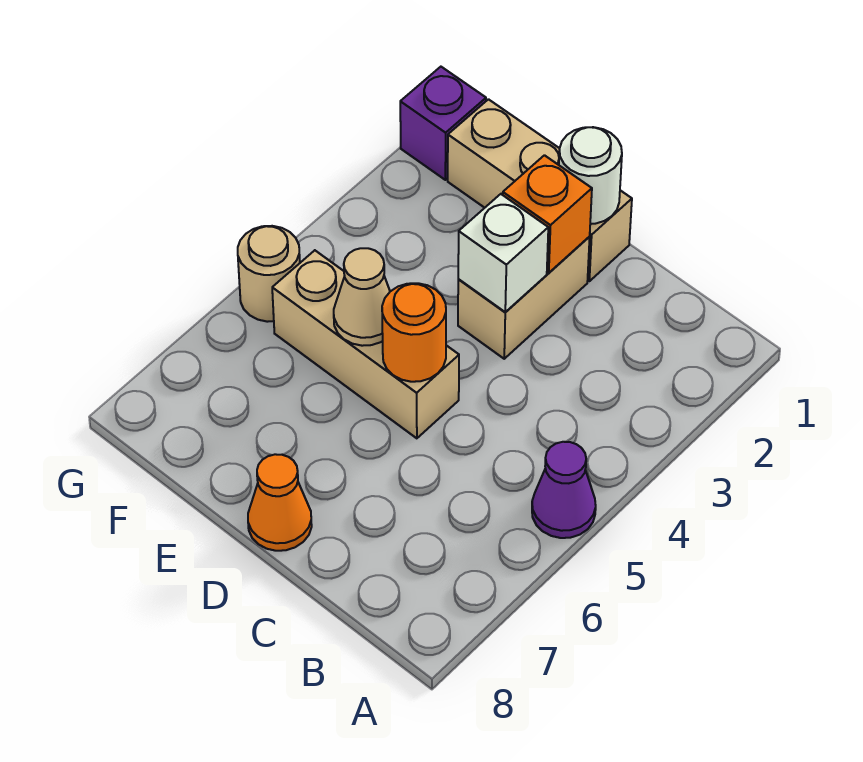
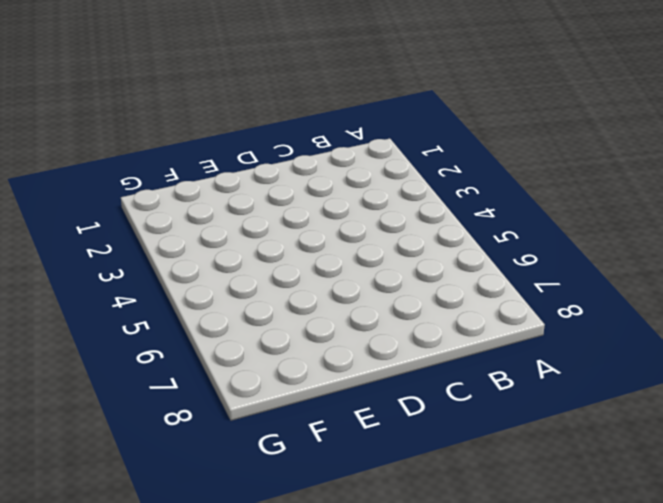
none -> purple cone A5 level 1
none -> tan brick D1:F1 level 1
none -> tan brick D2:D3 level 1

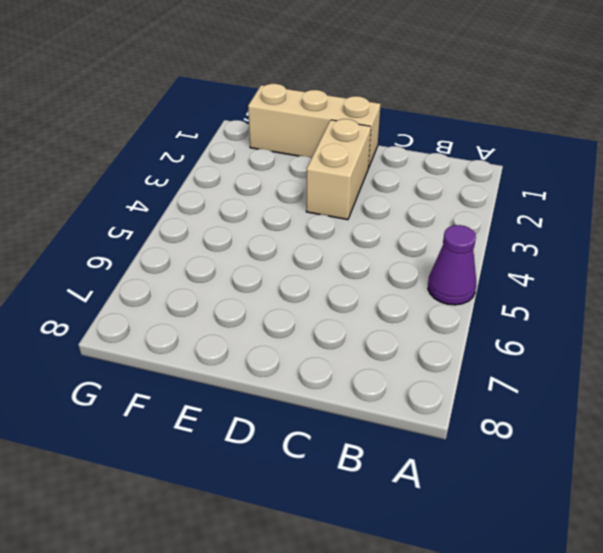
none -> tan brick D5:F5 level 1
none -> orange cone D8 level 1
none -> purple brick G1 level 1

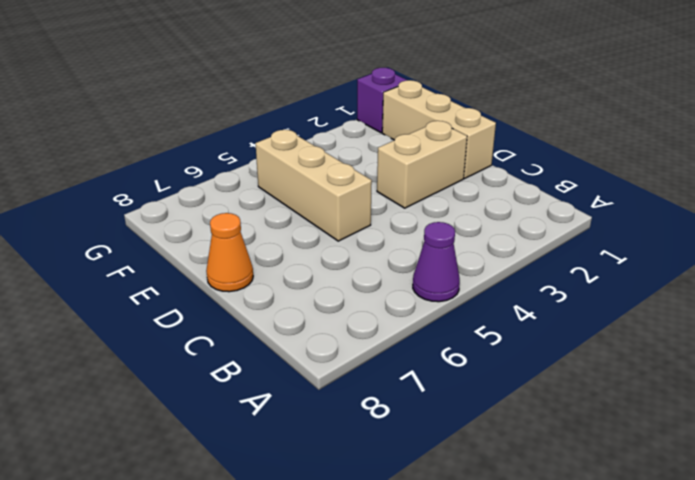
none -> tan round brick G5 level 1
none -> white round brick D1 level 2
none -> orange brick D2 level 2

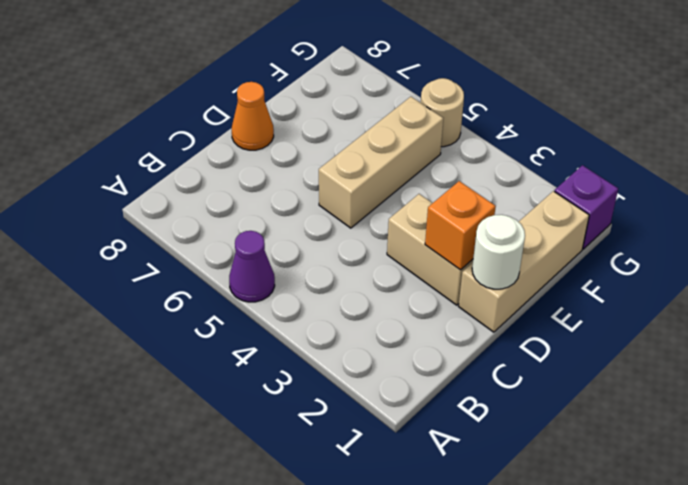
none -> white brick D3 level 2
none -> orange round brick D5 level 2
none -> tan cone E5 level 2

